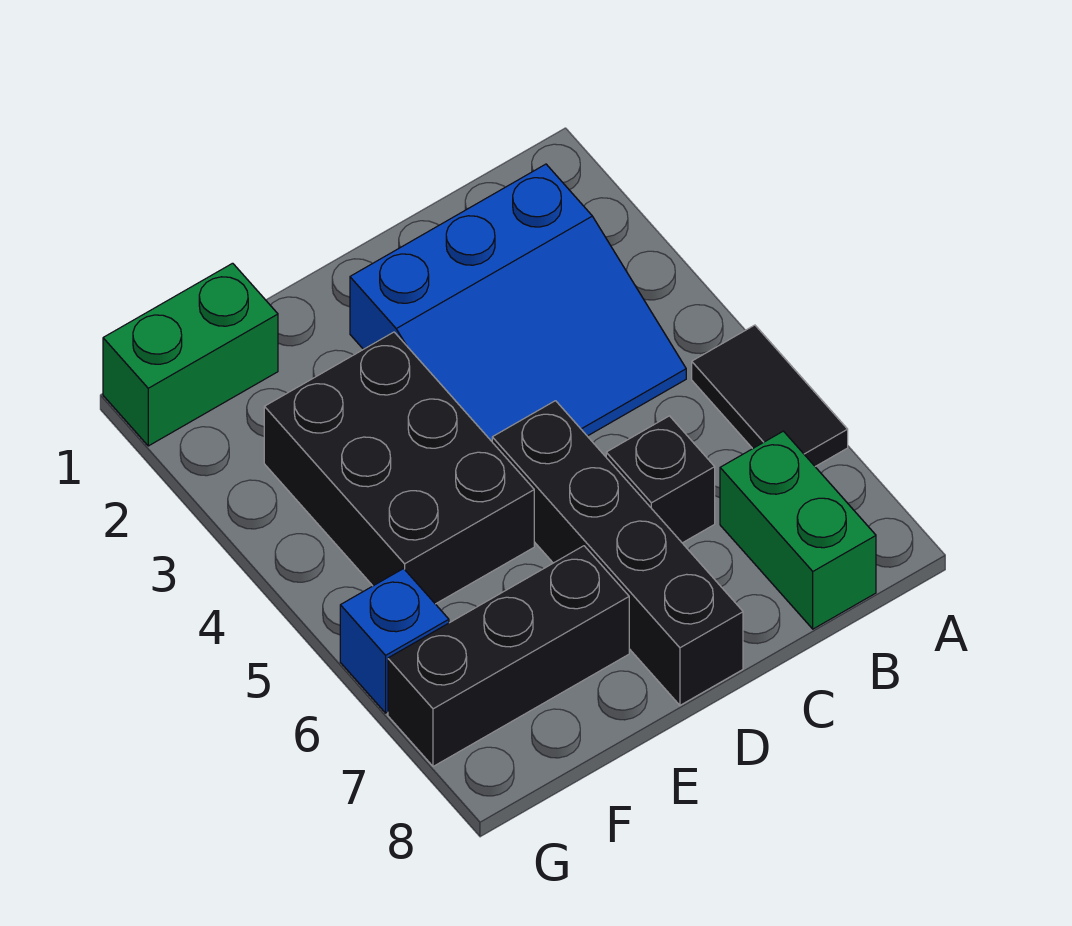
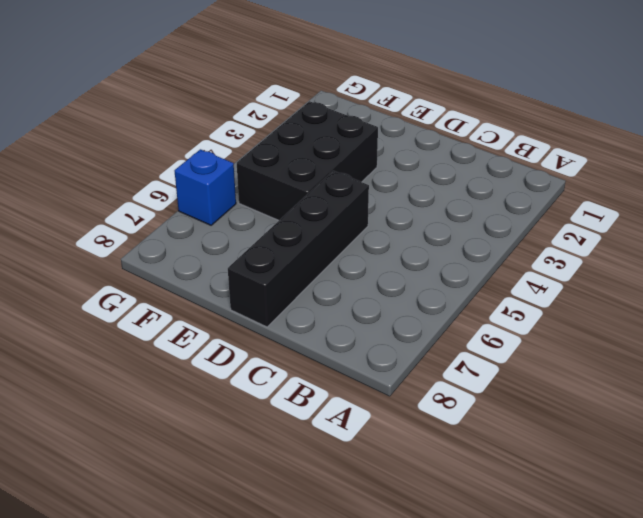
none -> black tile A5:A6 level 1
none -> blue slope B2:D4 level 1 top 2

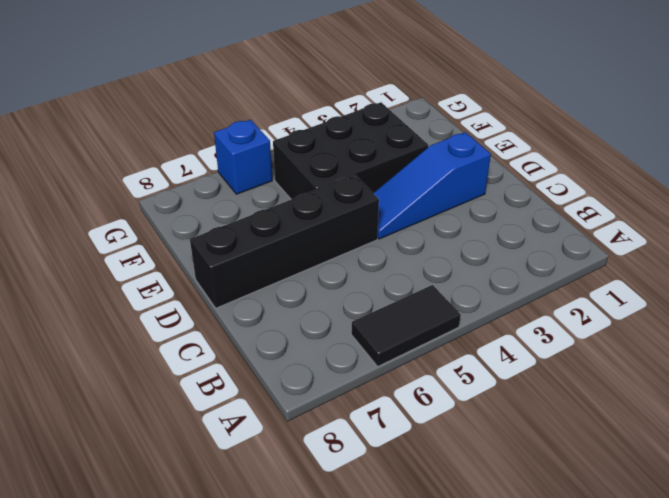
blue slope D2:D4 level 1 top 2 -> blue slope B2:D4 level 1 top 2
none -> green brick B7:B8 level 1
none -> black brick C6 level 1

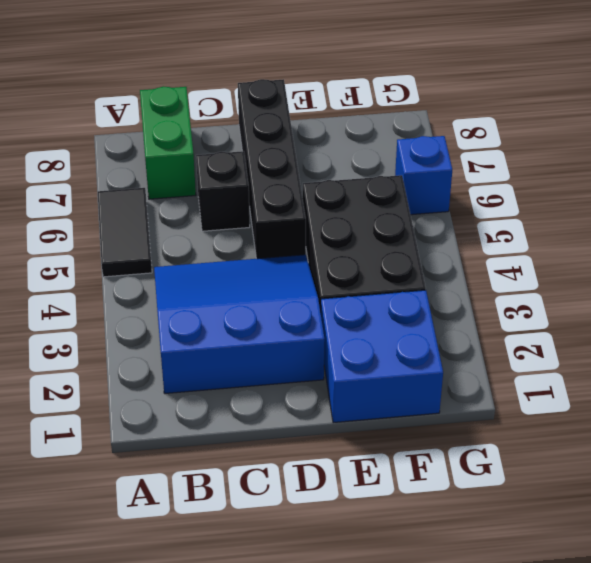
blue brick E1:F2 level 1 -> green brick F1:G1 level 1
none -> black brick E7:G7 level 1

